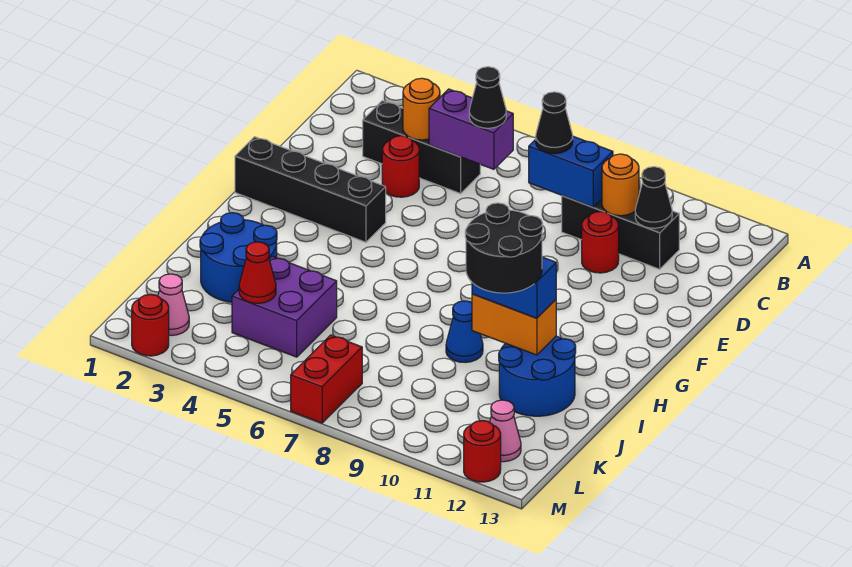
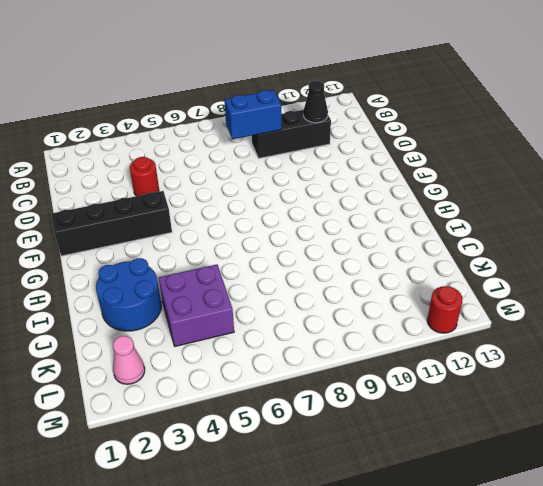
none -> black brick C3:C5 level 1
none -> red round brick D10 level 1
none -> blue cone I9 level 1

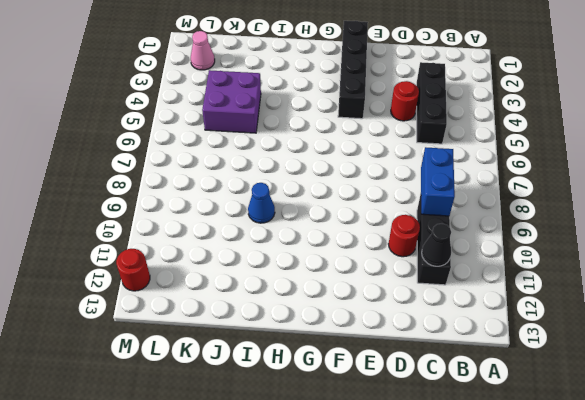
none -> blue round brick I2:J3 level 1
none -> blue round brick I11:J12 level 1
none -> red brick L7:M7 level 1

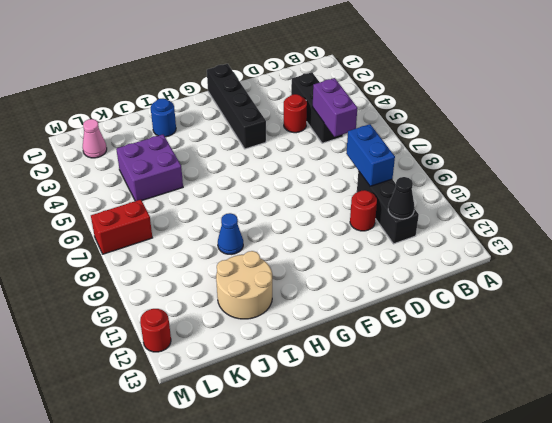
blue round brick I2 level 1 -> blue round brick I2:J3 level 1
tan round brick I11:J12 level 1 -> blue round brick I11:J12 level 1
none -> pink cone L12 level 1
none -> red round brick M2 level 1
none -> orange round brick C4 level 2

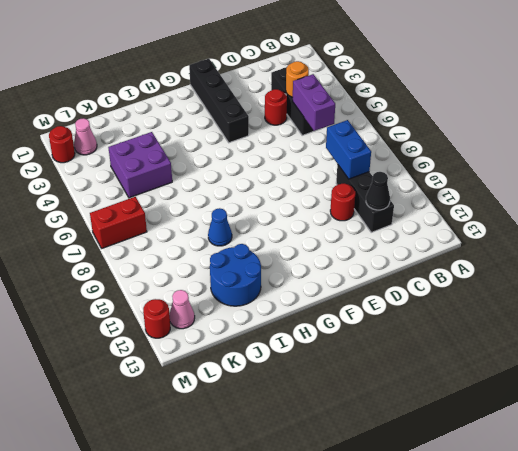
none -> blue round brick I2:J3 level 1
none -> orange round brick C10 level 2
none -> orange brick I10:I11 level 2

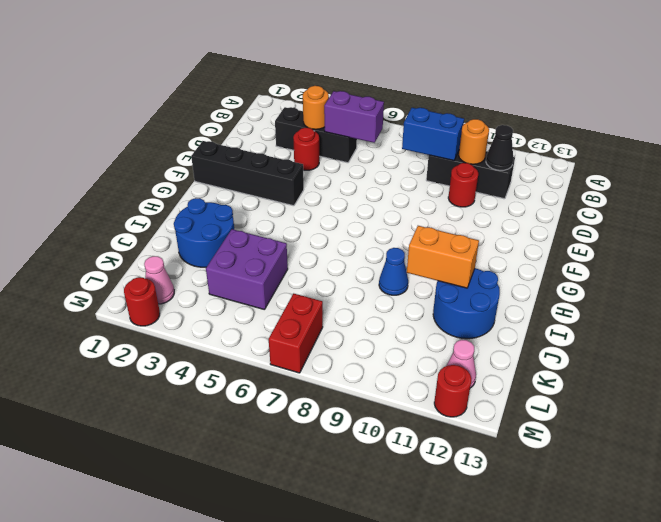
none -> red cone K4 level 2
none -> black cone C6 level 3
none -> black cone C8 level 3

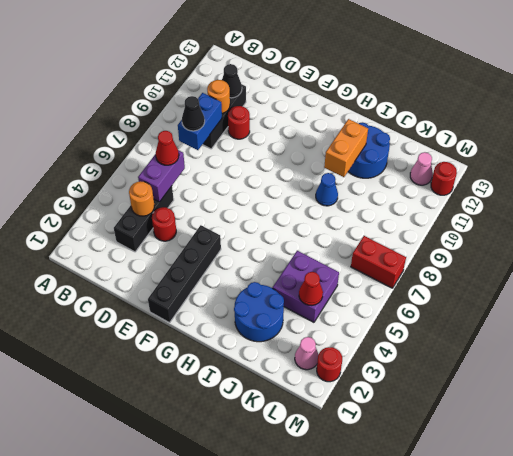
red cone C6 level 3 -> black cone C6 level 3
none -> blue brick I10:I11 level 3
none -> black round brick I10:J11 level 4

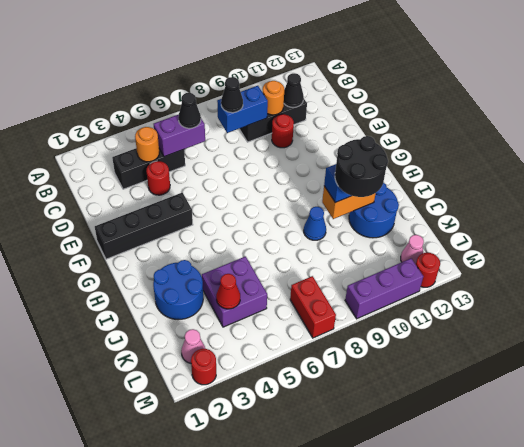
purple brick M9:M11 level 1 -> none

